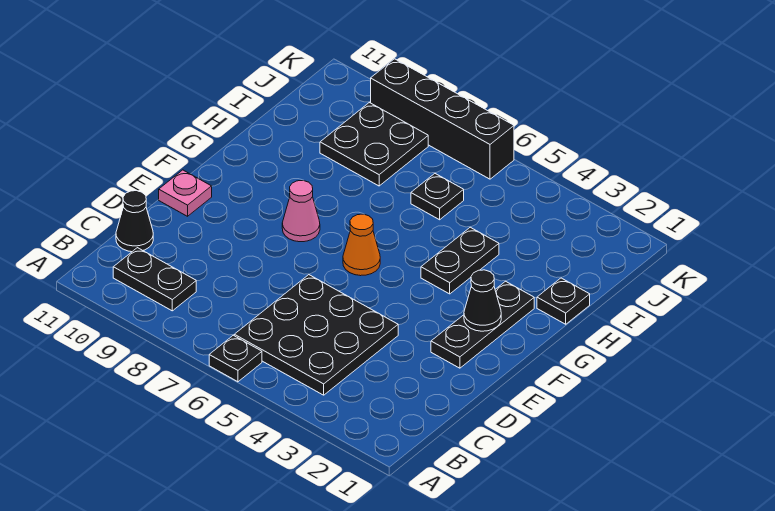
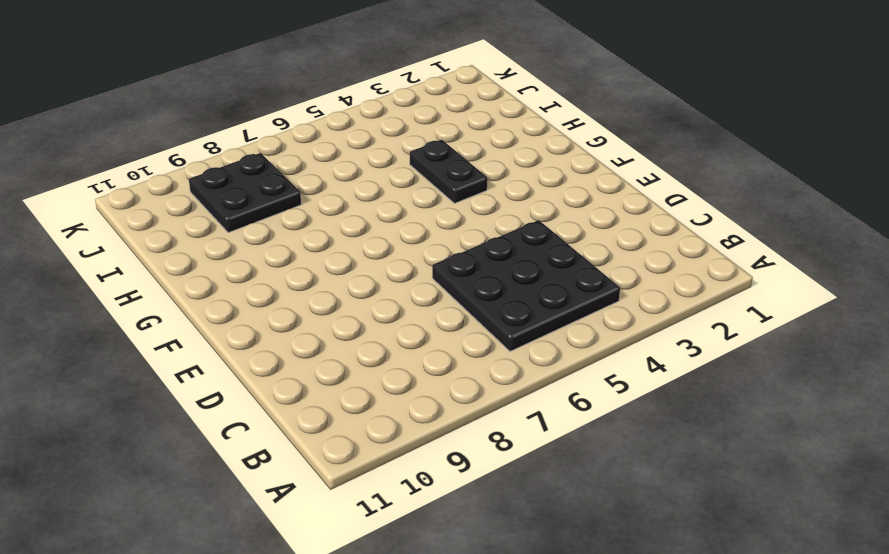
none -> black plate A6 level 1
none -> black plate B9:B10 level 1
none -> black cone C11 level 1

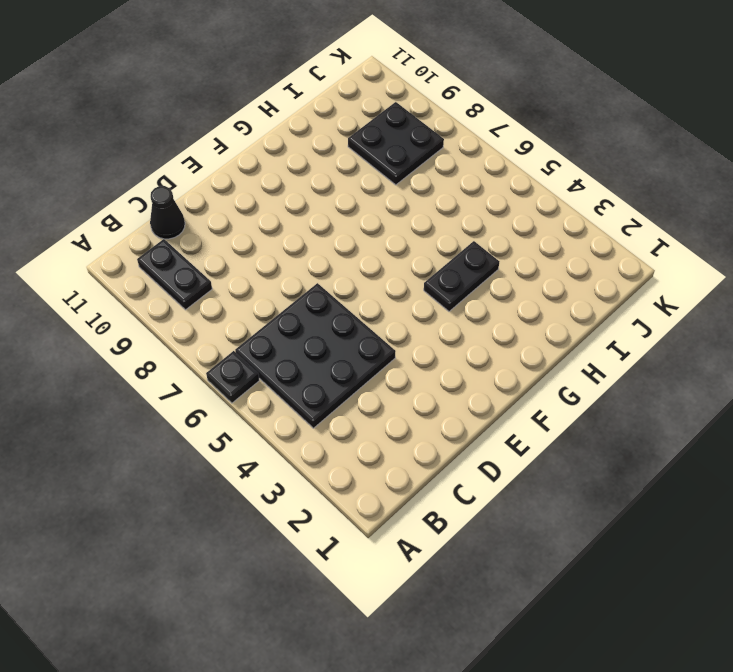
none -> black plate E2:G2 level 1
none -> pink plate E11 level 1
none -> orange cone F6 level 1

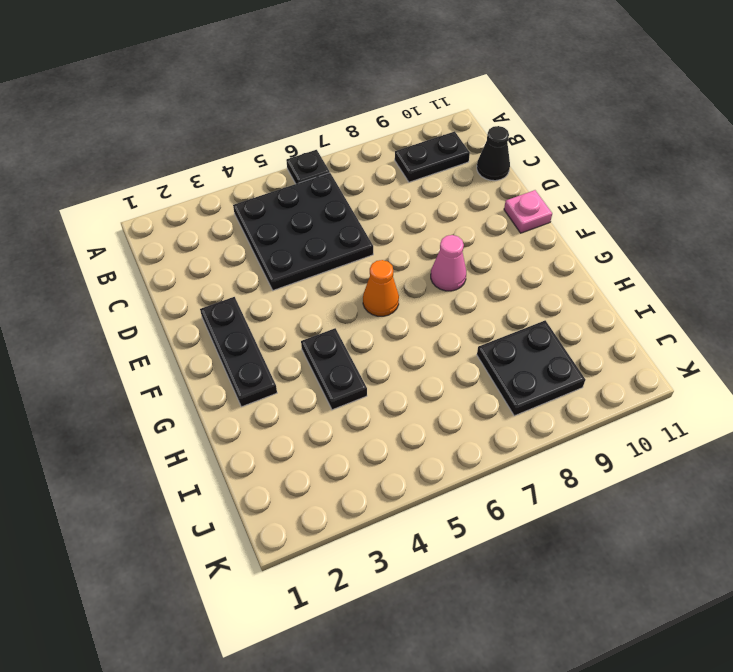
none -> black plate H1 level 1
none -> black plate I6 level 1
none -> black brick K6:K9 level 1

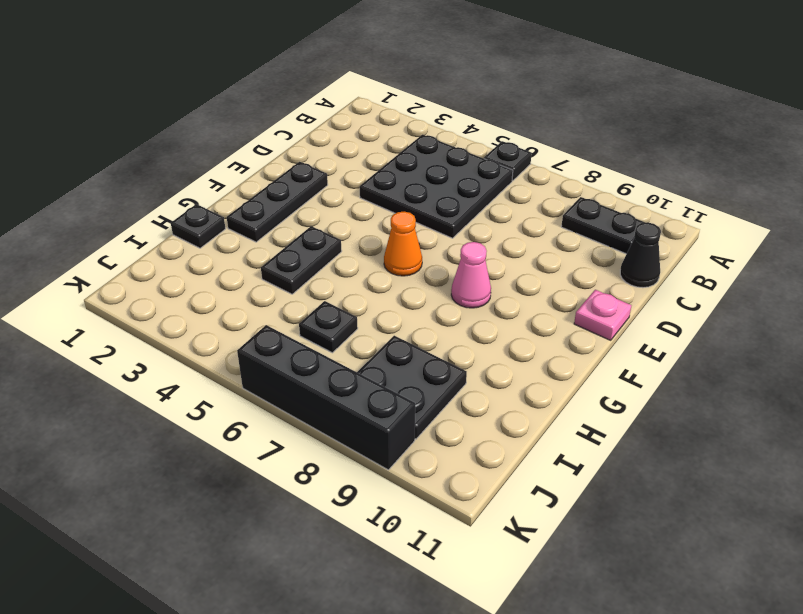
none -> black cone F2 level 2

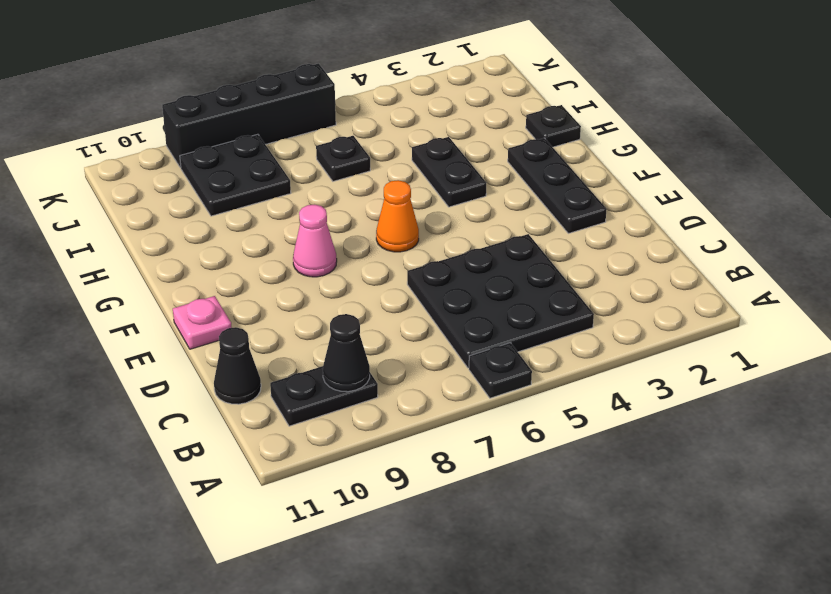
black cone B9 level 2 -> black cone F2 level 2

